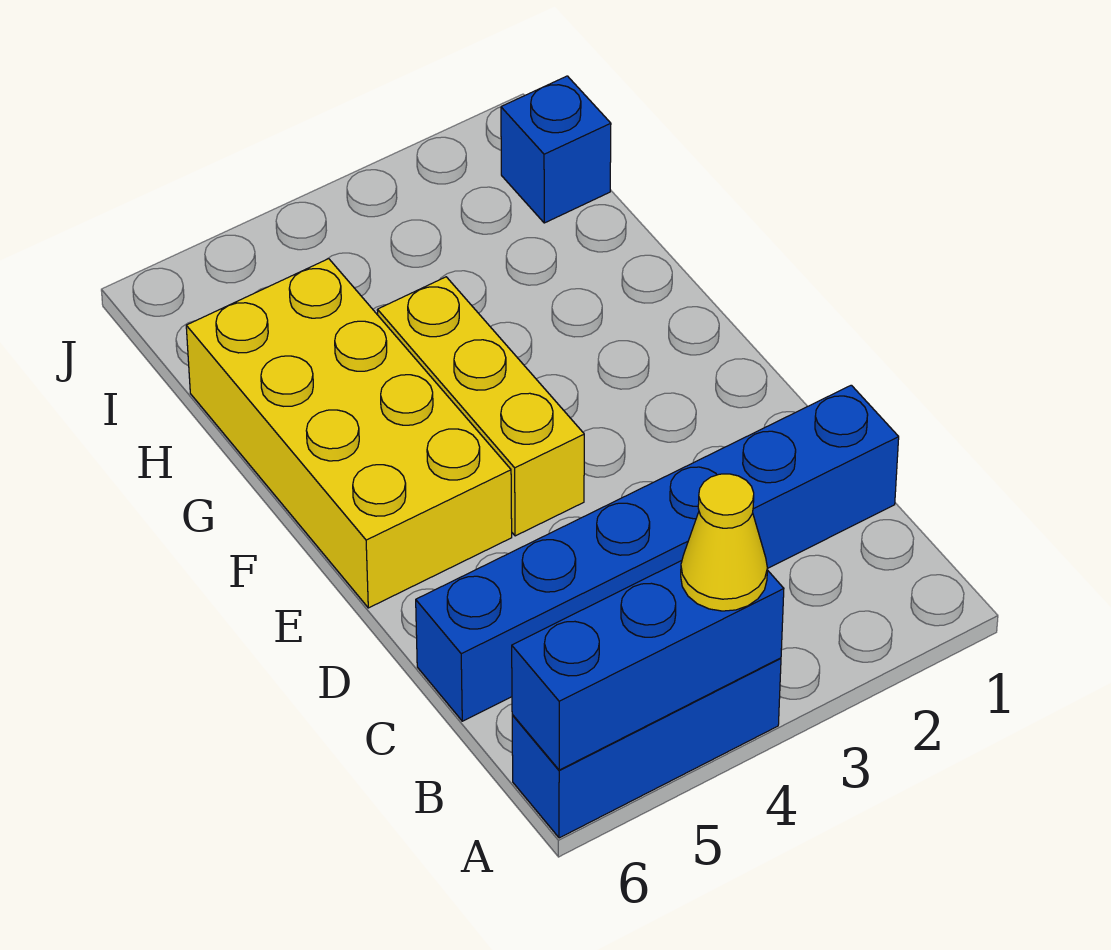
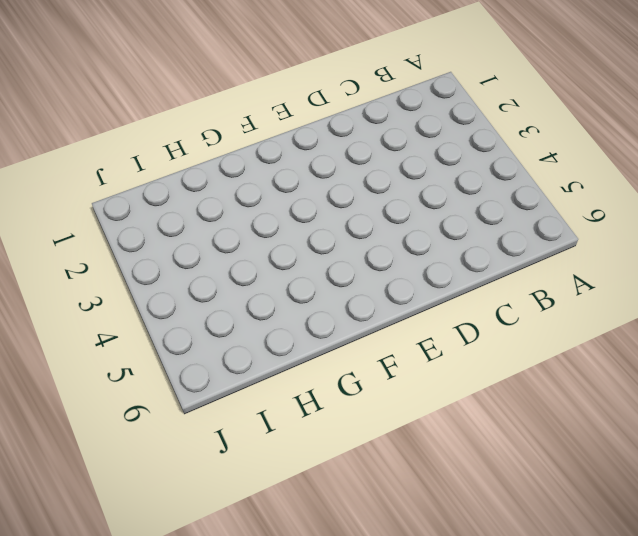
none -> blue brick A4:A6 level 1
none -> blue brick C1:C6 level 1

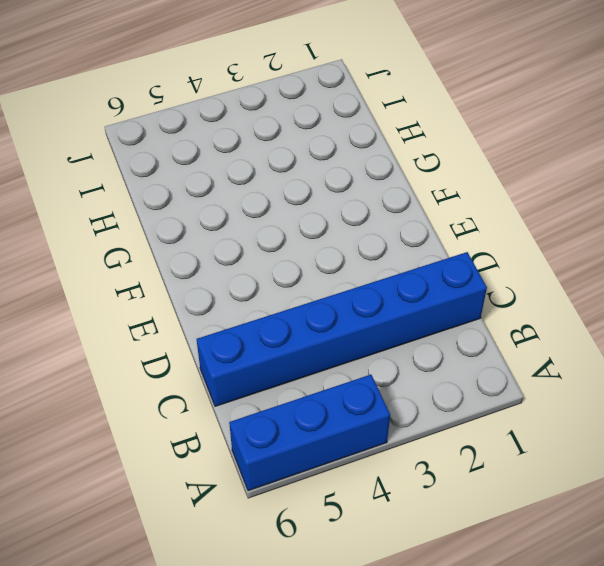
none -> yellow brick E4:G4 level 1
none -> yellow brick E5:H6 level 1

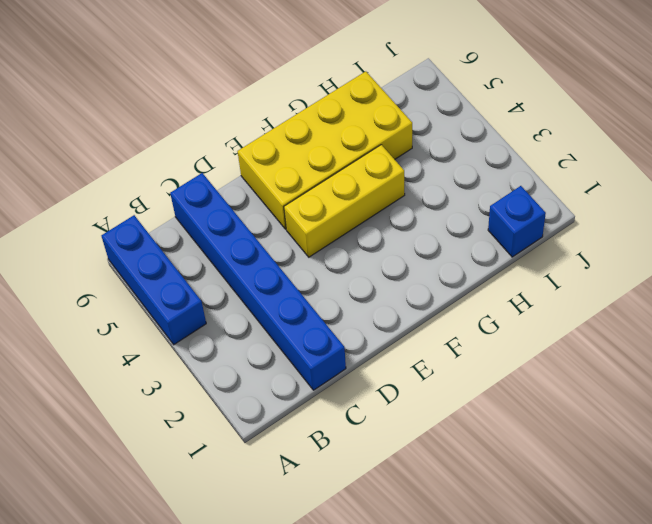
none -> blue brick A4:A6 level 2
none -> yellow cone A4 level 3

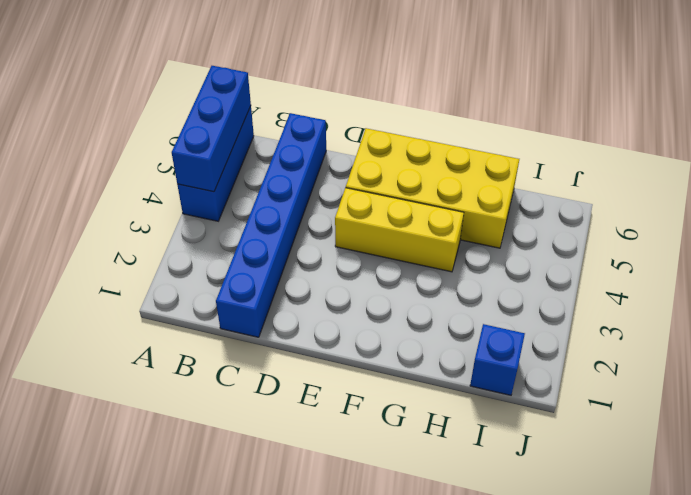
none -> yellow cone A4 level 3

